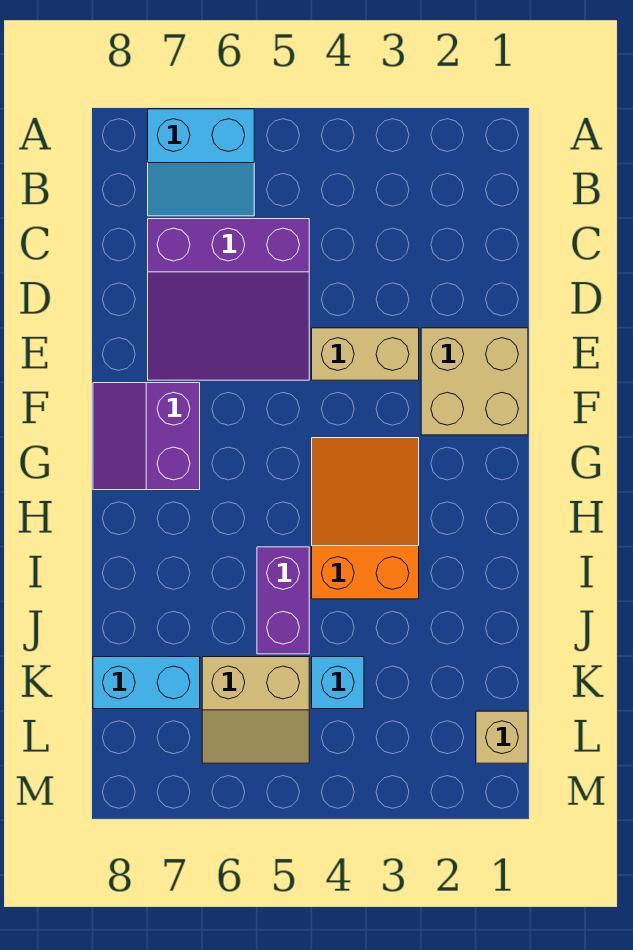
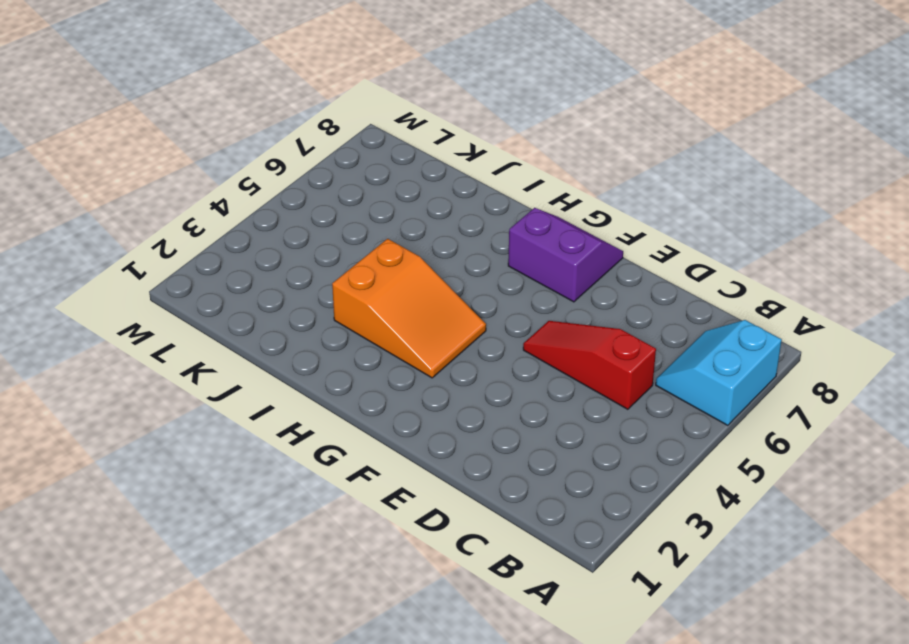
red slope C5:E5 level 1 top C -> purple slope C5:E7 level 1 top C
none -> tan brick E1:F2 level 1
none -> tan brick E3:E4 level 1

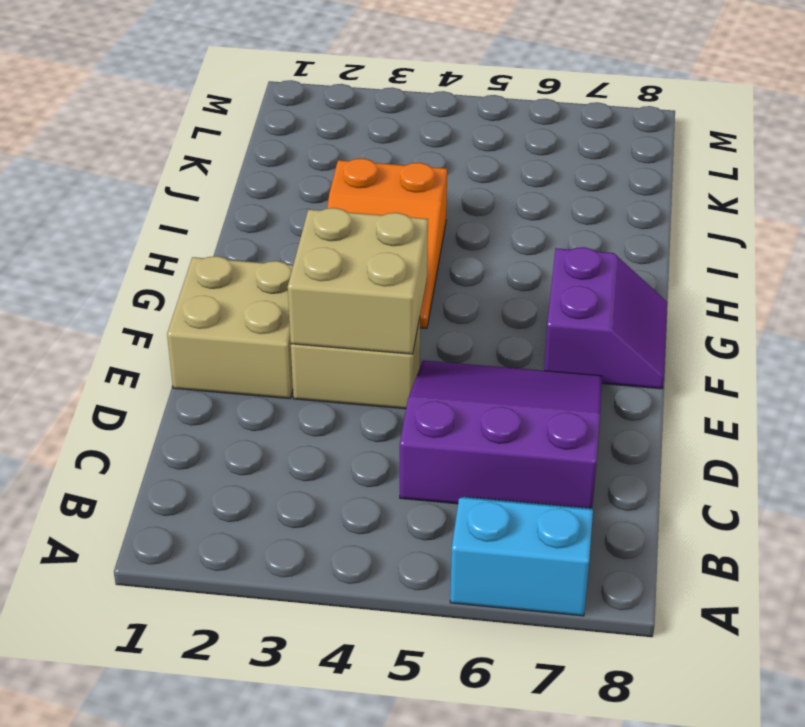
tan brick E3:F4 level 2 -> none
none -> purple brick I5:J5 level 1
none -> cyan brick K4 level 1

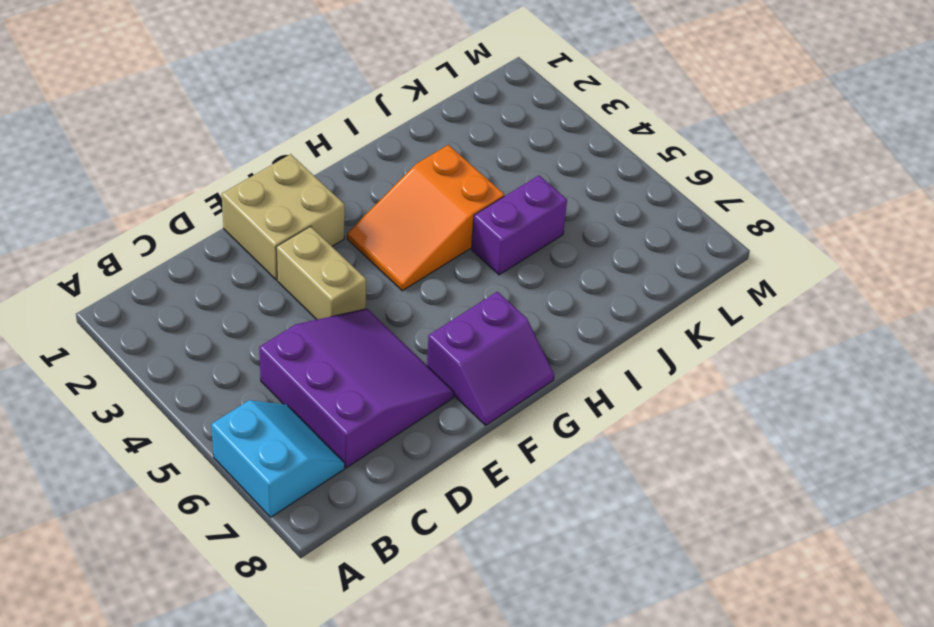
none -> cyan brick K4 level 1
none -> tan slope K5:L6 level 1 top K

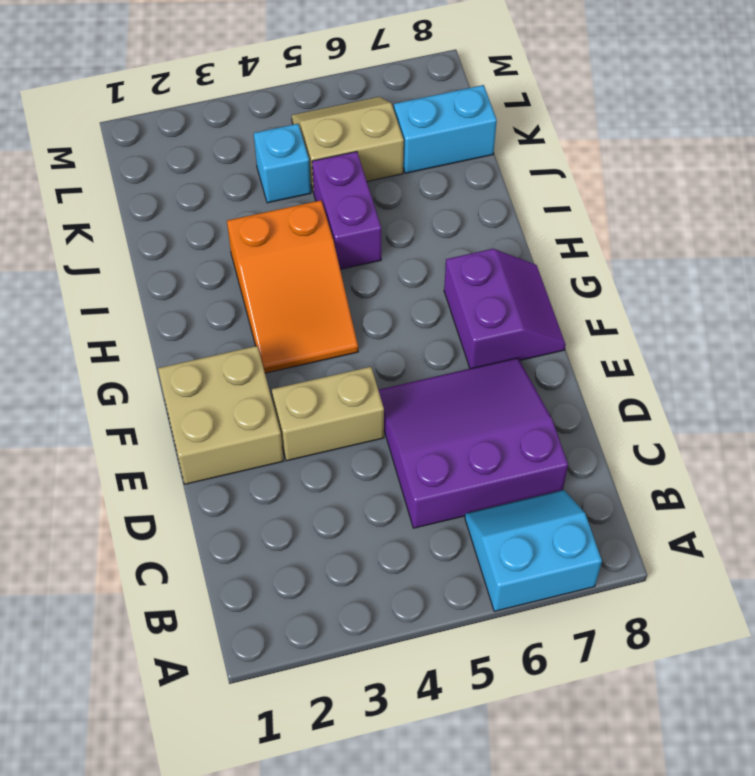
none -> tan brick L1 level 1

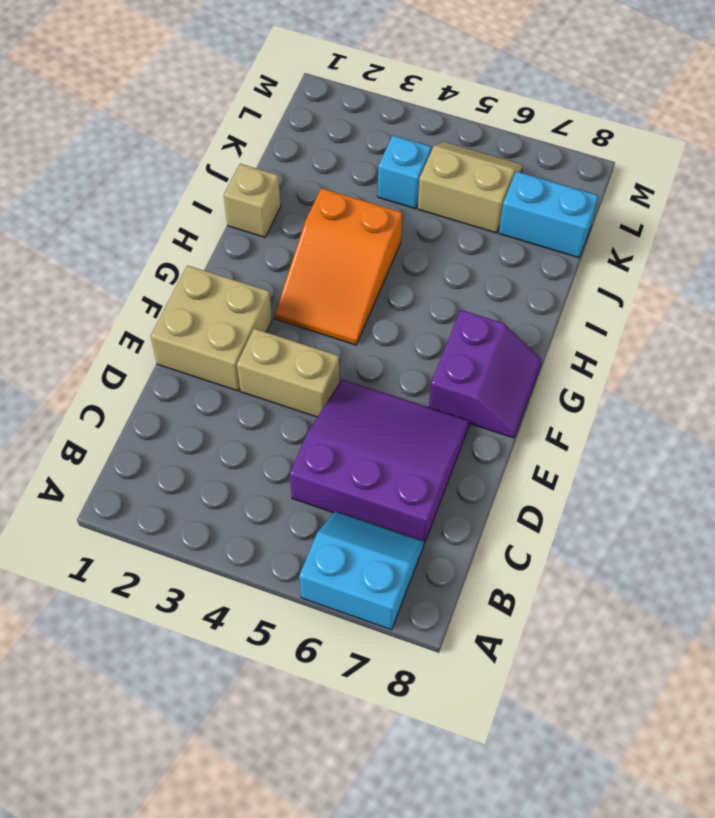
tan brick I1 level 1 -> tan brick L1 level 1
none -> purple brick I5:J5 level 1

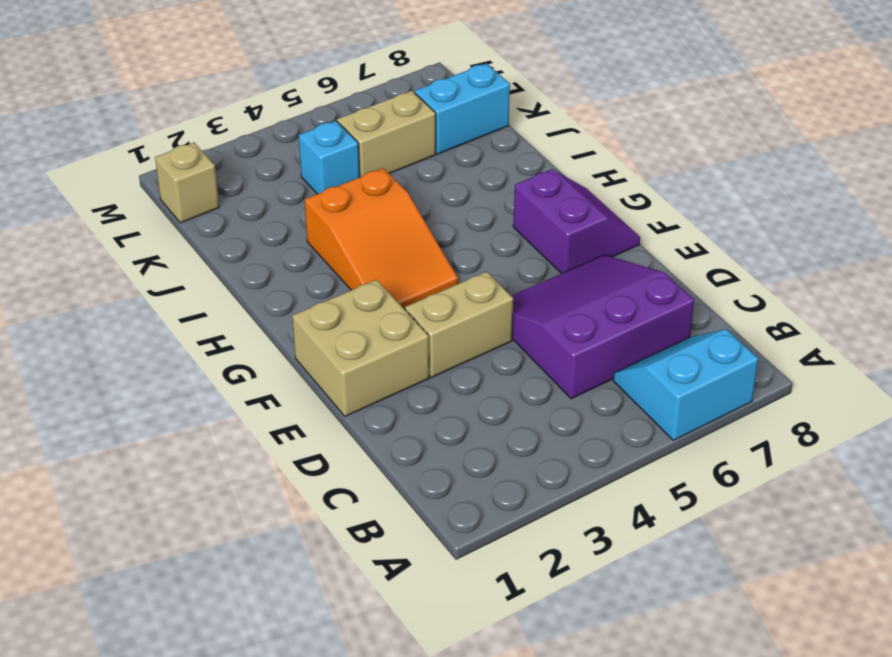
none -> purple brick I5:J5 level 1

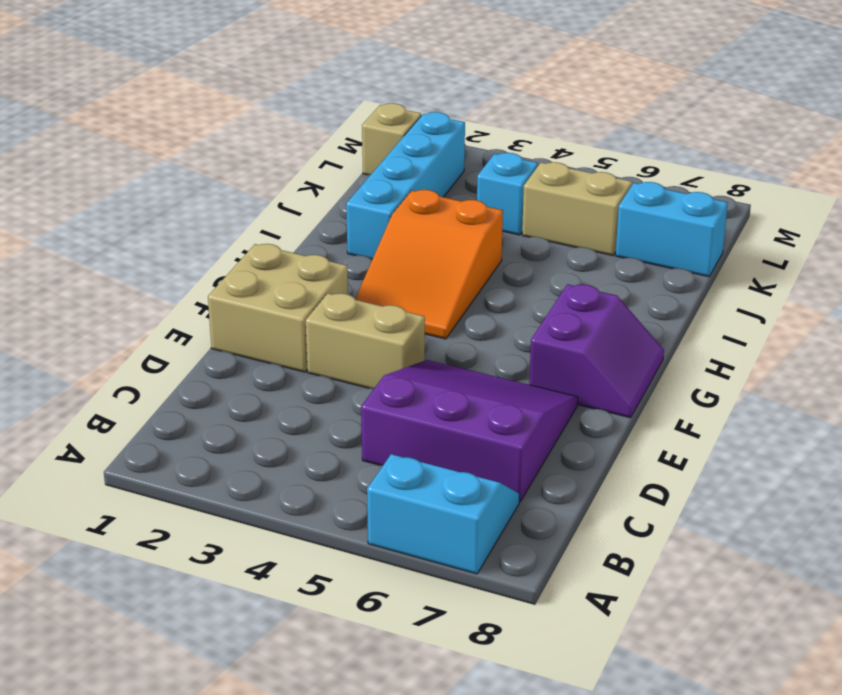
cyan brick I2:L2 level 1 -> none
none -> purple brick I5:J5 level 1

